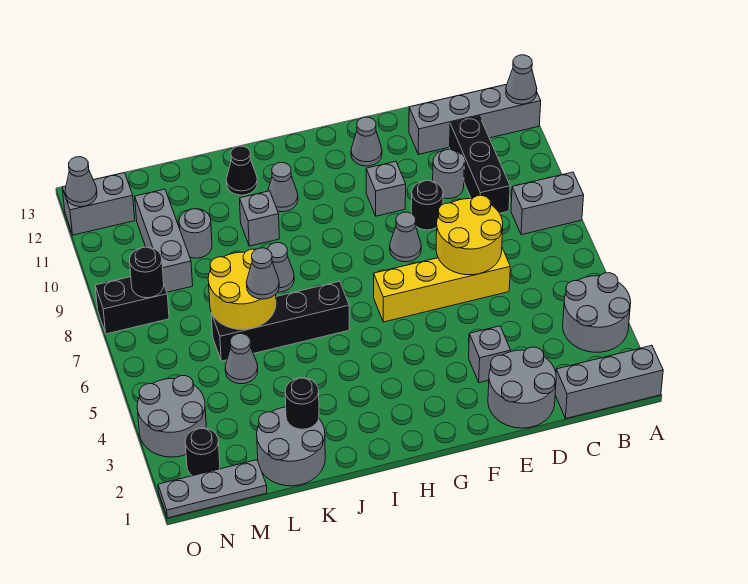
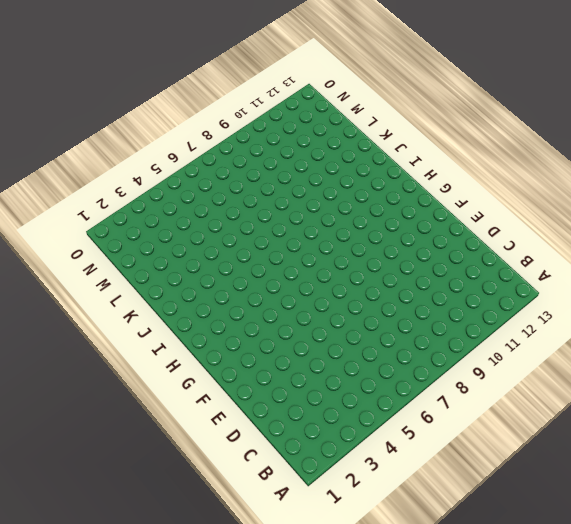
none -> grey brick A1:C1 level 1
none -> grey round brick A3:B4 level 1
none -> grey brick A8:B8 level 1
none -> grey brick A12:D12 level 1

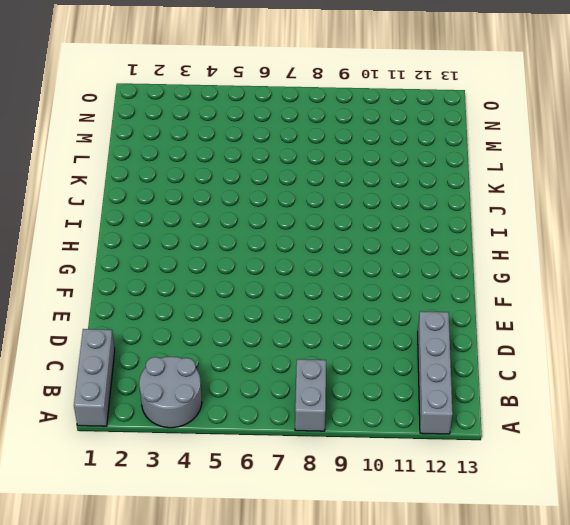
none -> black brick C9:C11 level 1
none -> grey round brick D1:E2 level 1
none -> yellow brick D6:G6 level 1
none -> grey round brick D10 level 1

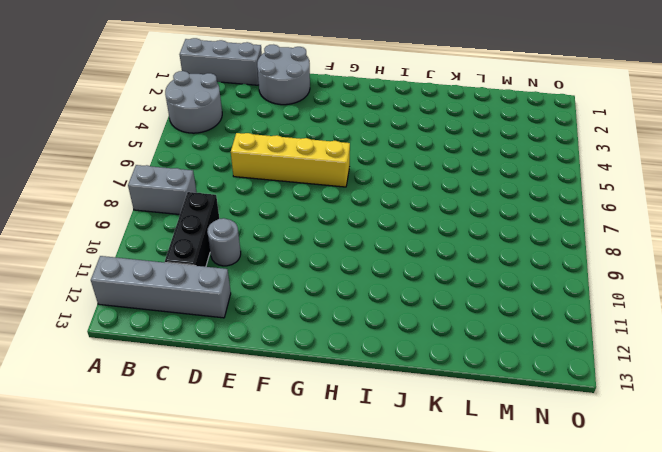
none -> grey brick E3 level 1
none -> black round brick E9 level 1
none -> grey cone F8 level 1
none -> grey brick F10 level 1

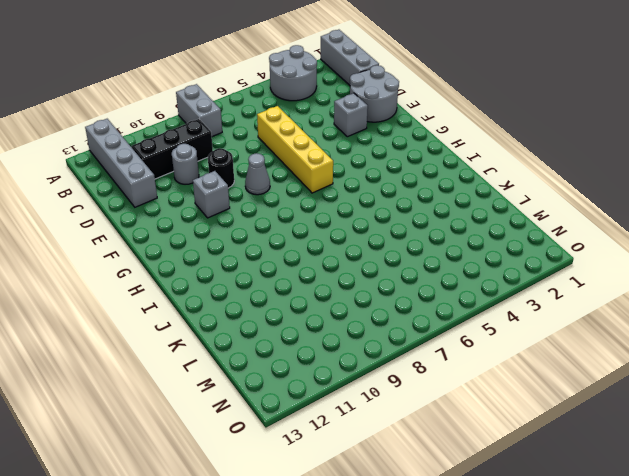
none -> grey cone F12 level 1
none -> black brick I6:L6 level 1
none -> grey cone I11 level 1
none -> grey cone J8 level 1

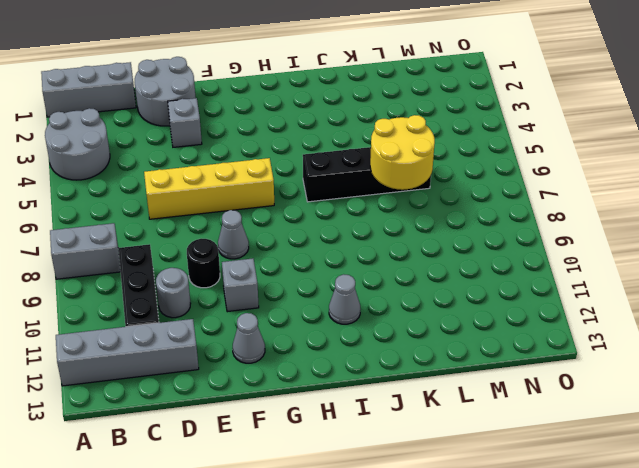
none -> grey cone J8 level 1
none -> grey brick J10 level 1
none -> black cone J12 level 1
none -> grey round brick K1:L2 level 1

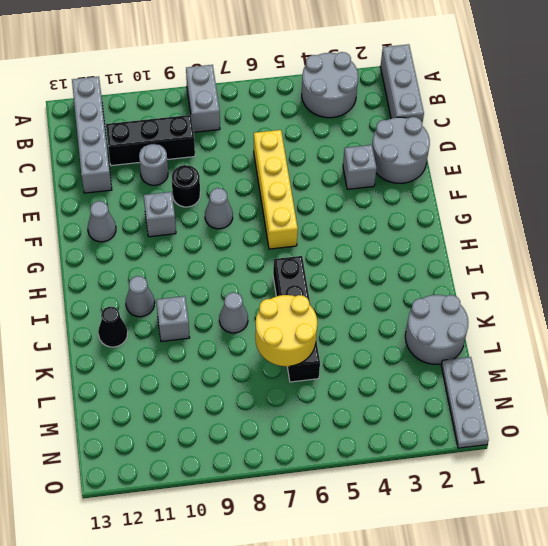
none -> grey cone L5 level 1
none -> grey round brick L10 level 1
none -> grey brick M9:M11 level 1
none -> black round brick N2 level 1

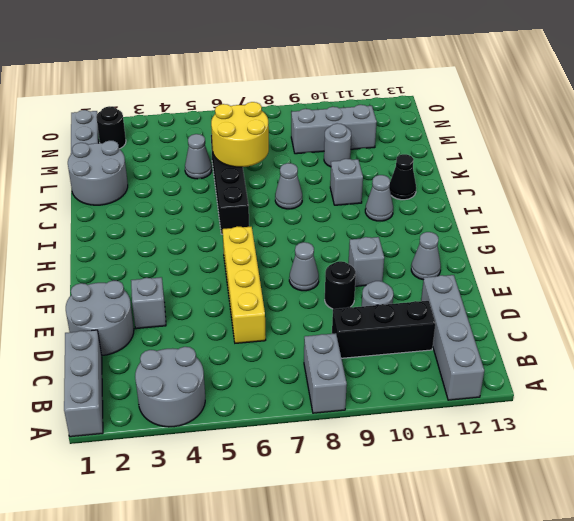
none -> grey round brick N3:O4 level 1
none -> black brick N8:O8 level 1
none -> grey brick N12:O12 level 1
none -> grey cone A12 level 2

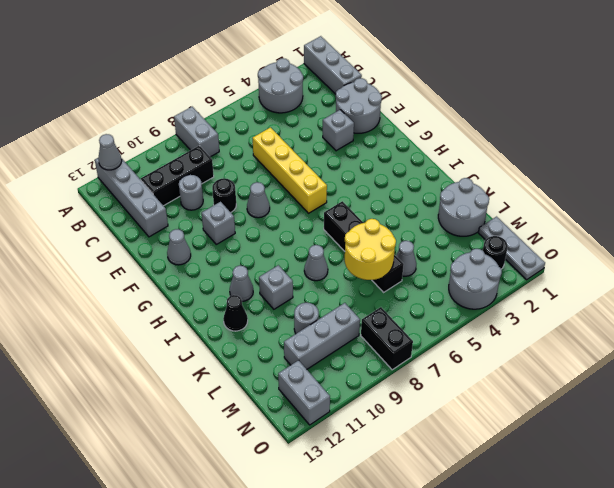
none -> yellow round brick D6:E7 level 2
none -> black round brick K2 level 2
none -> black round brick N8 level 2
none -> grey cone O12 level 2

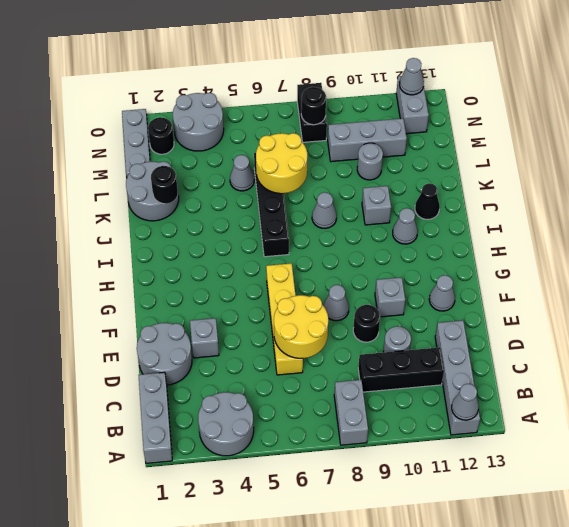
none -> grey cone K6 level 3

